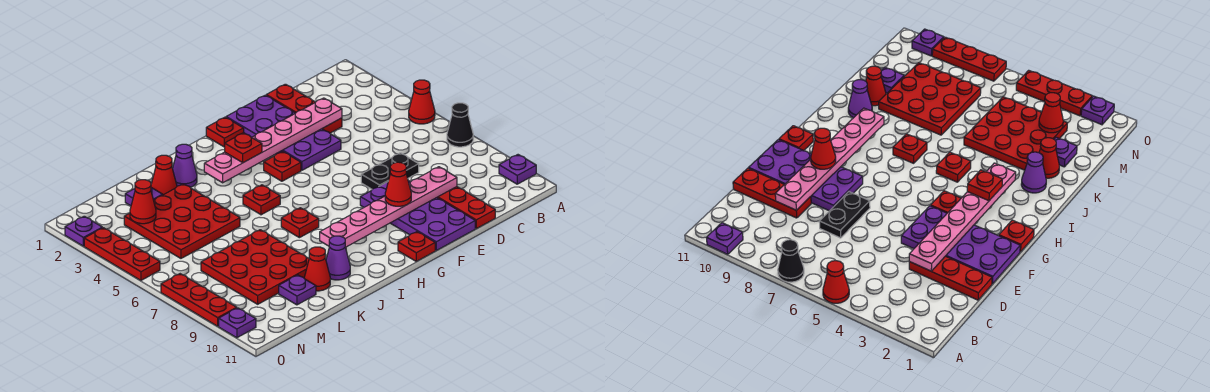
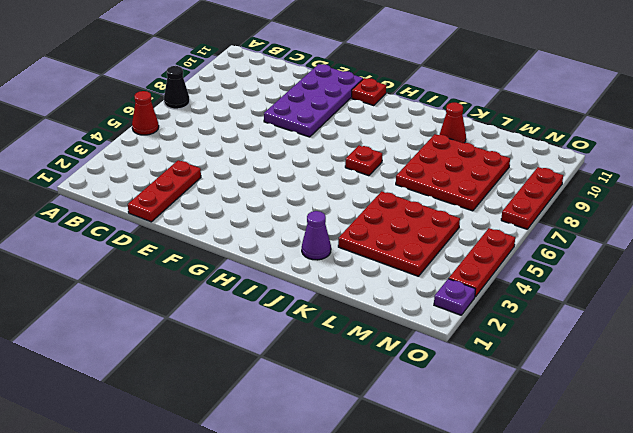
none -> purple plate A10 level 1
none -> black plate D7:E7 level 1
none -> red plate D9:D11 level 1
none -> purple plate E1:F4 level 1

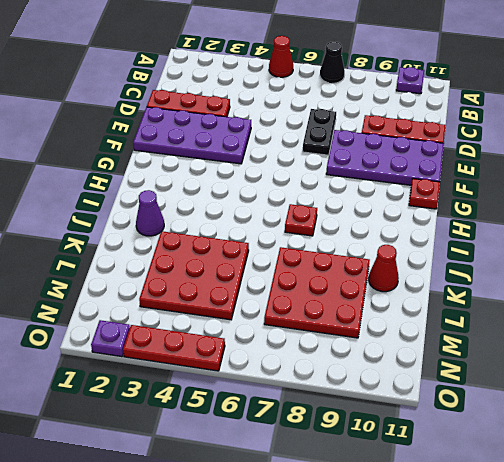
none -> red plate G1 level 1
none -> red plate G4 level 1
none -> red plate I5 level 1
none -> purple cone J10 level 1

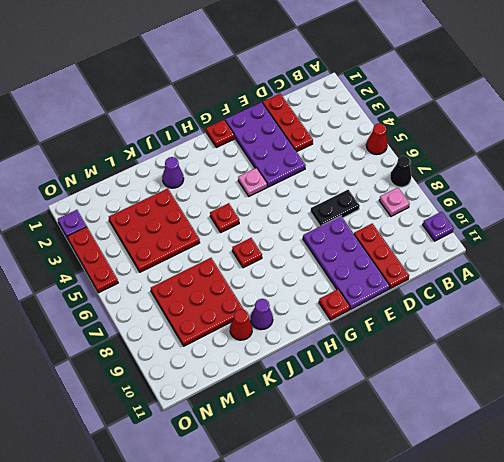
pink plate B8 level 1 -> none
pink plate G4 level 1 -> red plate G4 level 1
none -> red cone K2 level 1
none -> purple plate L2 level 1
none -> purple plate L10 level 1
none -> red plate O7:O9 level 1

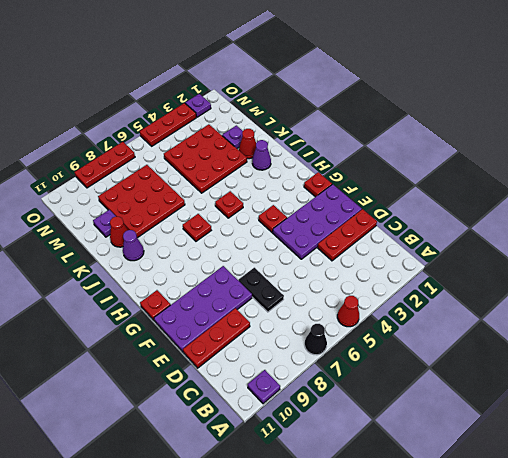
none -> purple plate O10 level 1
none -> pink plate D3:I3 level 2
none -> pink plate D9:I9 level 2
none -> red cone M3 level 2

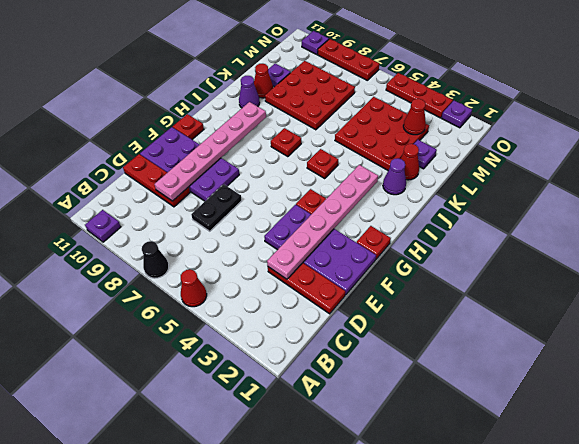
none -> red cone F9 level 3
none -> red plate H3 level 3

